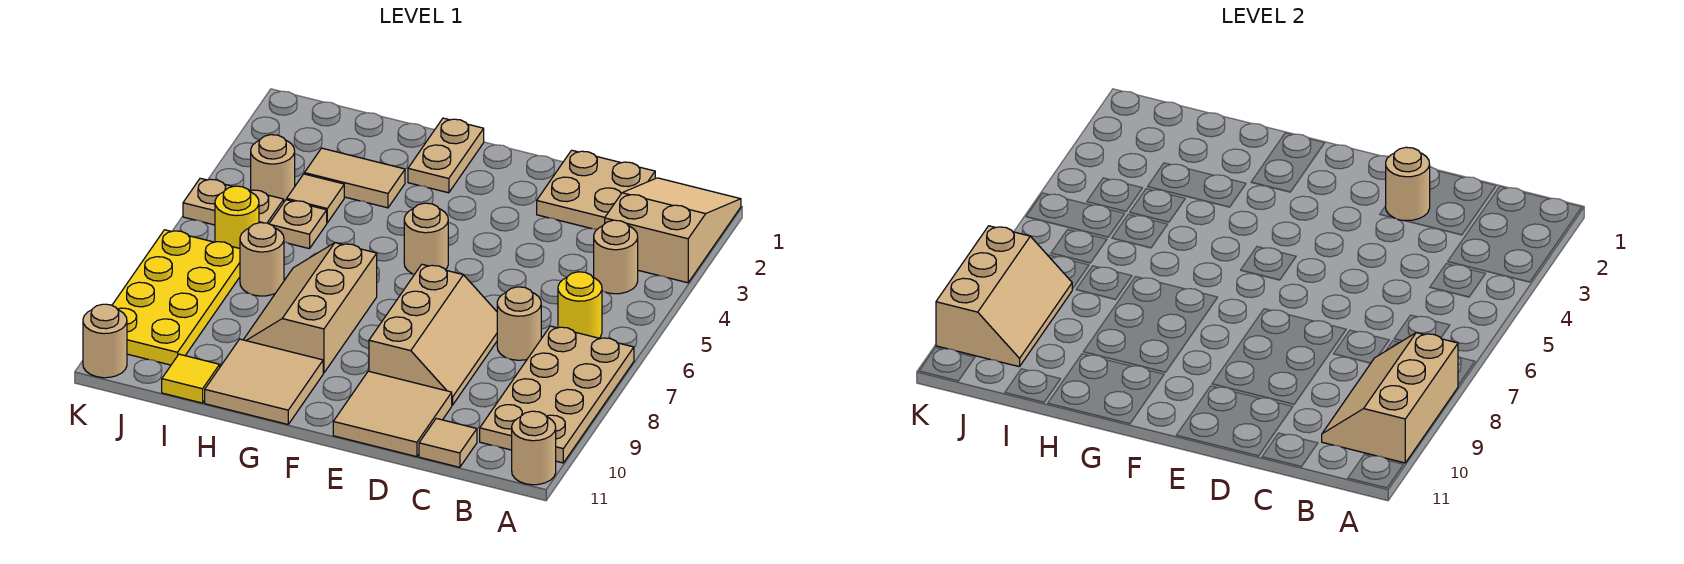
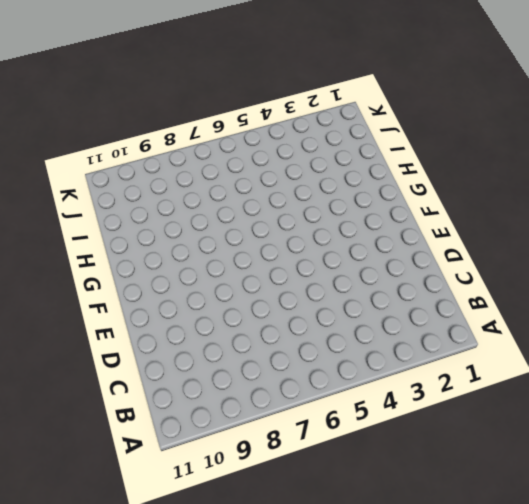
none -> tan slope A1:B3 level 1 top 3
none -> tan plate A7:B10 level 1
none -> tan round brick A11 level 1

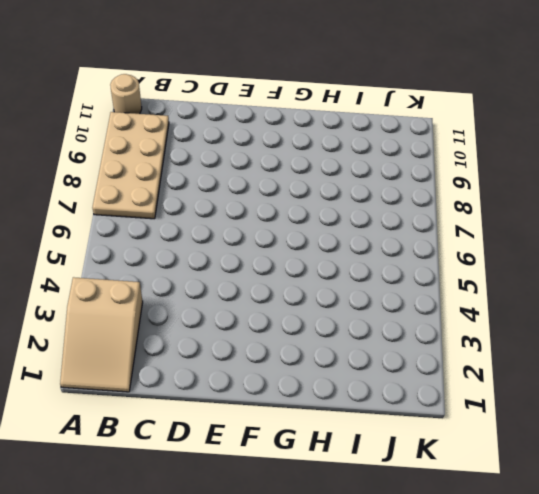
none -> tan round brick B4 level 1
none -> yellow round brick B6 level 1
none -> tan plate C1:D2 level 1

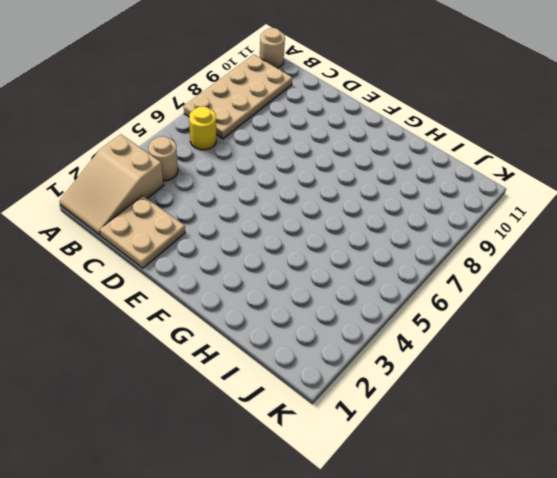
none -> tan round brick C7 level 1
none -> tan tile C11 level 1
none -> tan slope D7:E9 level 1 top E

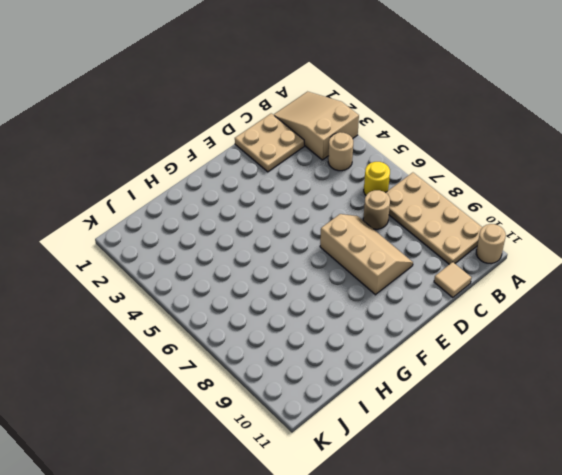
none -> tan tile D10:E11 level 1
none -> tan round brick F5 level 1
none -> tan plate G1:G2 level 1

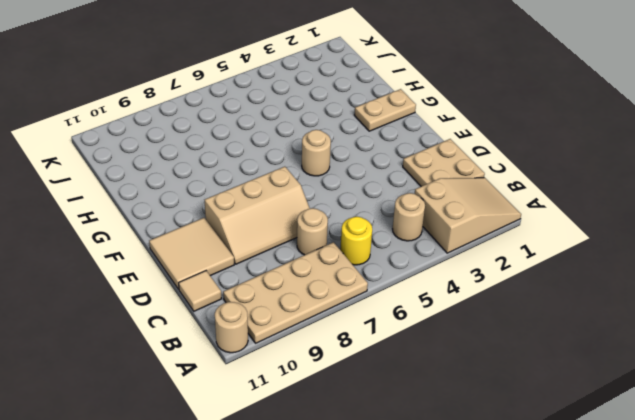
none -> tan slope G7:H9 level 1 top G
none -> tan tile G10:H11 level 1
none -> tan tile H3:I3 level 1

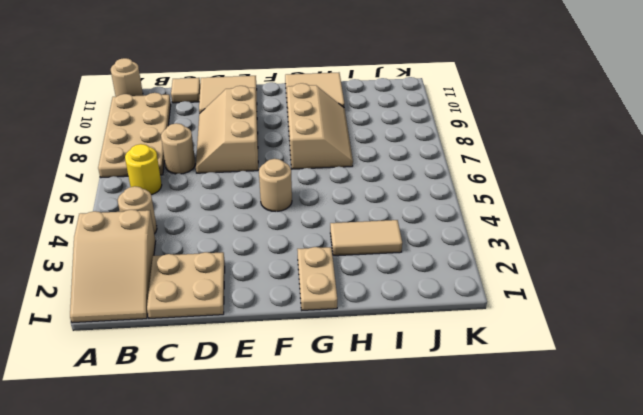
none -> tan tile I4 level 1
none -> tan plate I5 level 1
none -> tan round brick I7 level 1

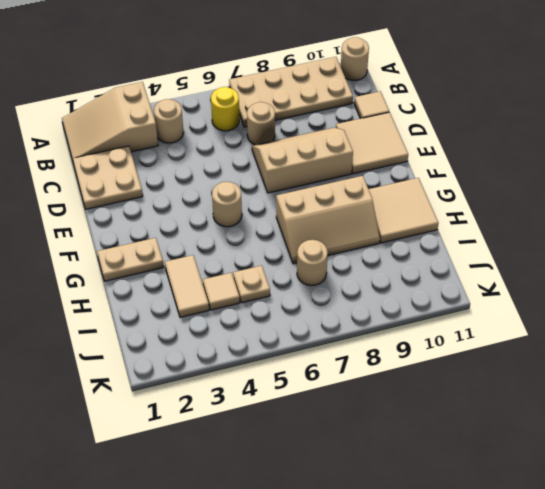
none -> yellow tile I11 level 1
none -> tan round brick J4 level 1
none -> tan plate J5:K5 level 1

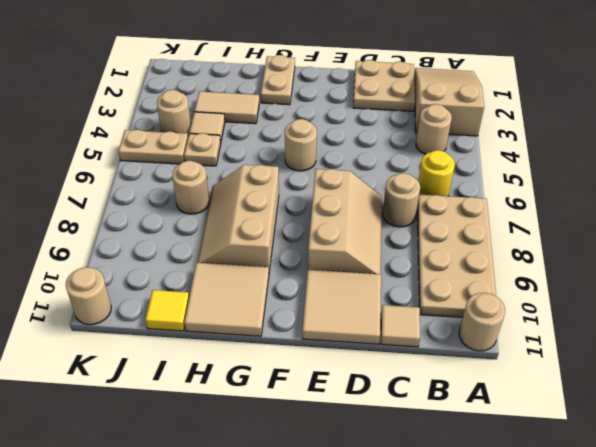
none -> yellow round brick J6 level 1
none -> yellow plate J7:K10 level 1
none -> tan slope A8:B10 level 2 top A

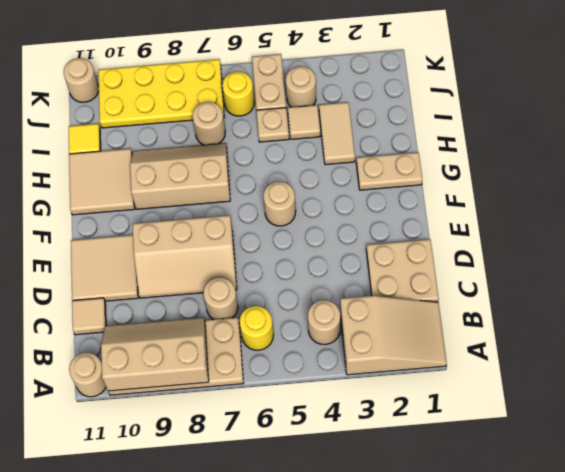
none -> tan round brick D2 level 2
none -> tan slope J8:K10 level 2 top K

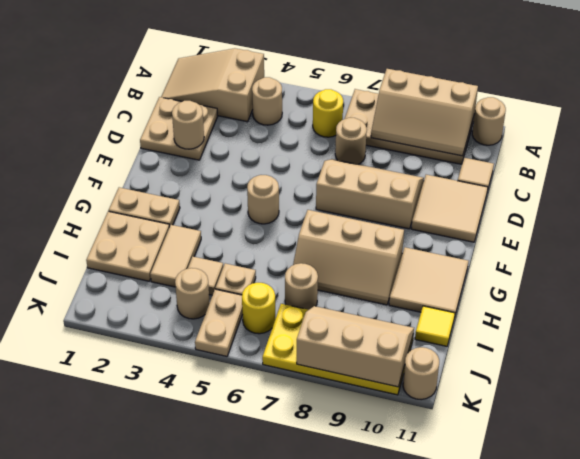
tan plate H1:I2 level 1 -> none

